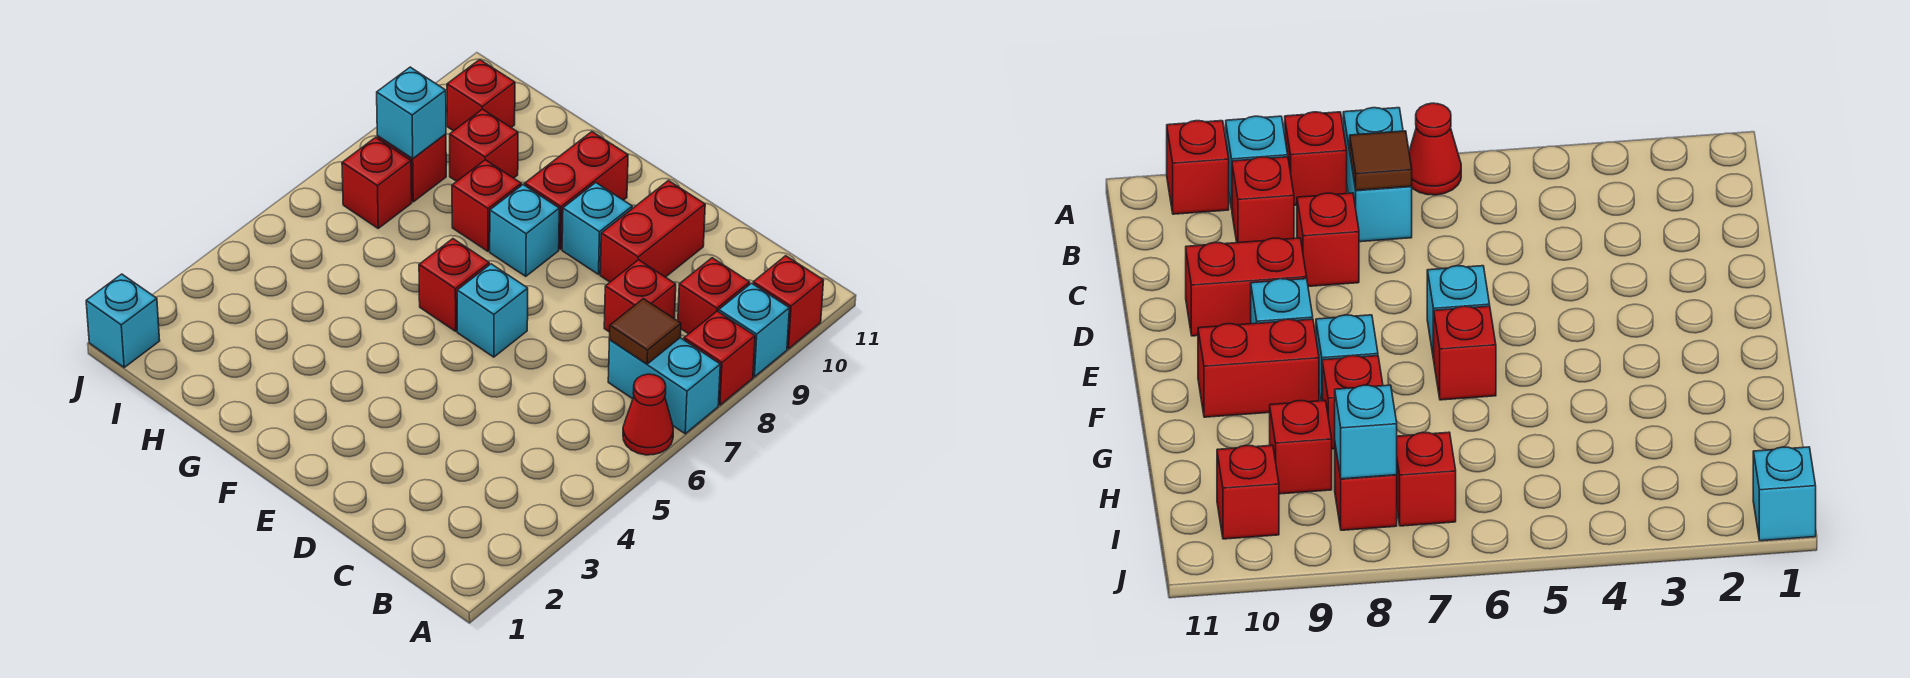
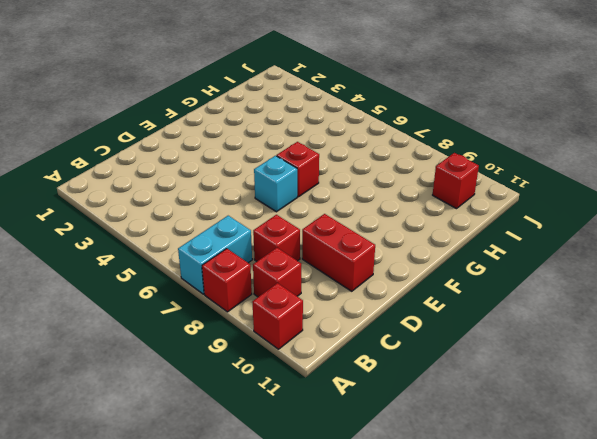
none -> red cone A6 level 1
none -> cyan brick A9 level 1
none -> cyan brick E9 level 1

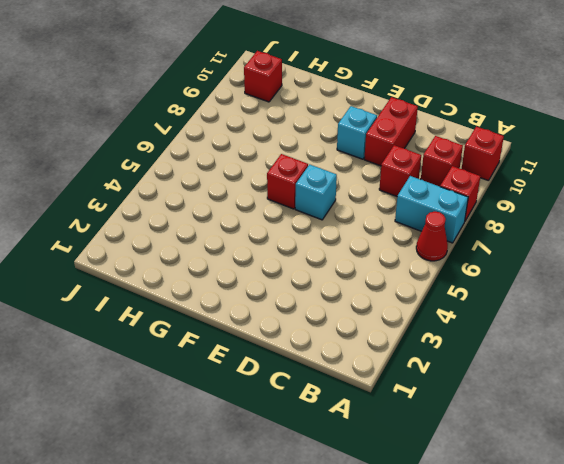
none -> cyan brick A9 level 1
none -> cyan brick F8 level 1
none -> red brick F9:F10 level 1

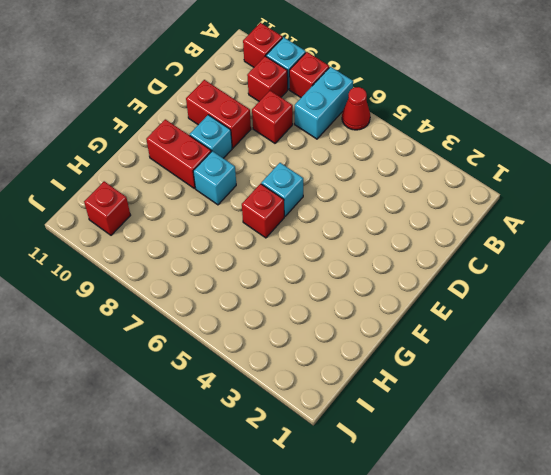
none -> red brick G8 level 1
none -> red brick H9 level 1
none -> red brick I7 level 1

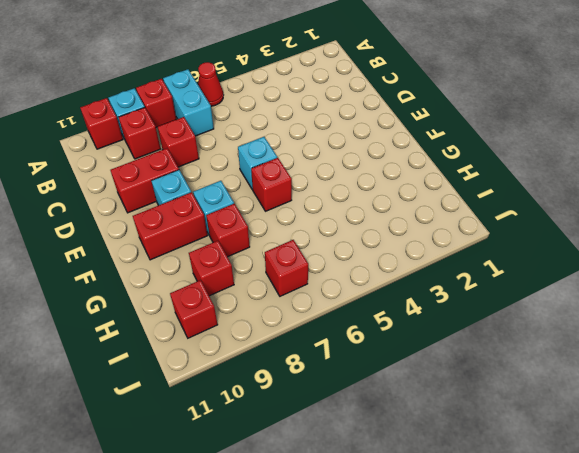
none -> red brick I8 level 1
none -> cyan brick J1 level 1
none -> brown tile B7 level 2

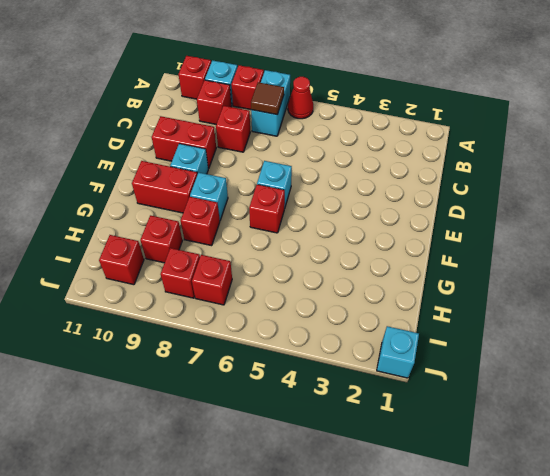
none -> cyan brick I8 level 2

